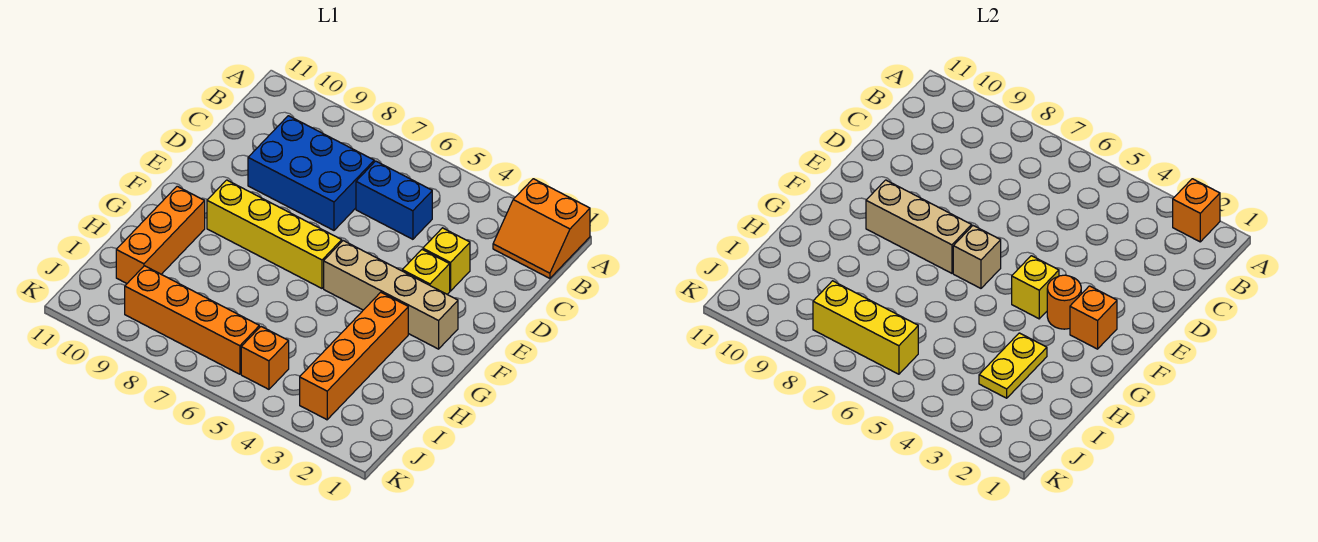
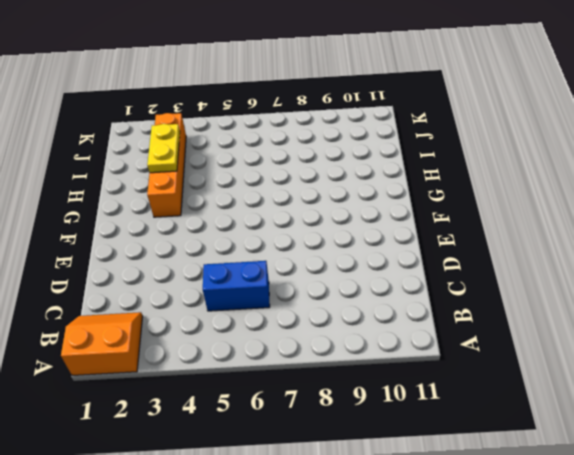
none -> blue brick C7:D9 level 1
none -> yellow brick D3 level 1
none -> yellow brick E3 level 1

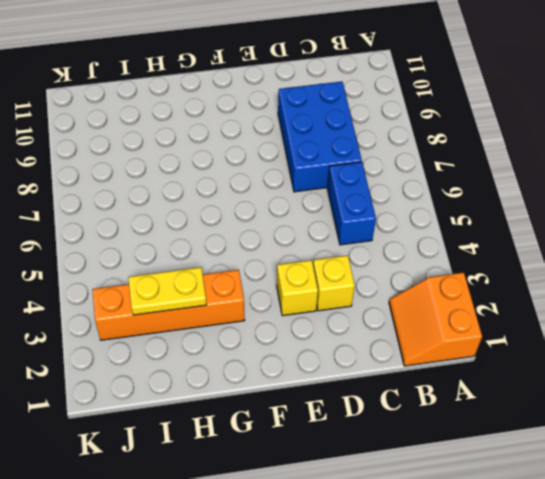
none -> tan brick F2:F5 level 1
none -> yellow brick F6:F9 level 1
none -> orange brick G10:I10 level 1

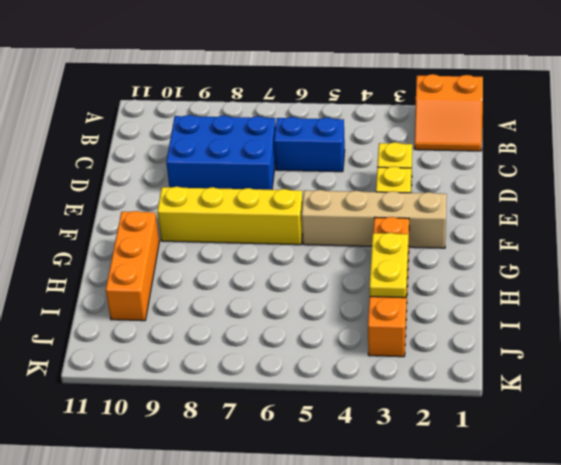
none -> orange brick J5 level 1
none -> orange brick J6:J9 level 1
none -> orange brick A2 level 2

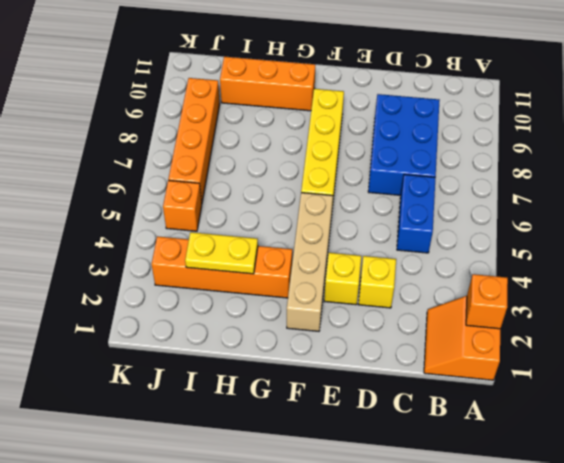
none -> orange brick F2 level 2
none -> orange round brick F3 level 2
none -> yellow brick F4 level 2

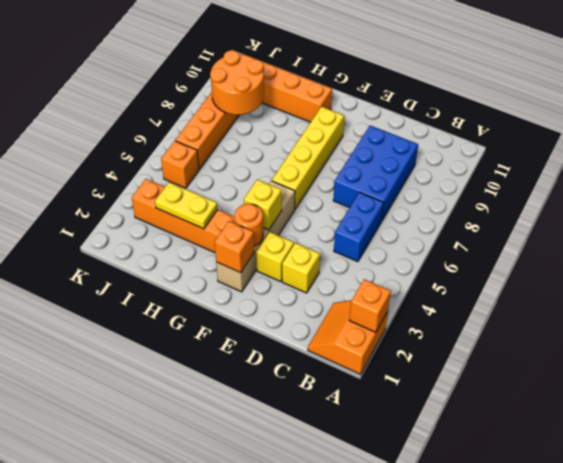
orange round brick I8:J9 level 2 -> yellow brick J6:J8 level 2
none -> tan brick F6 level 2
none -> tan brick F7:F9 level 2

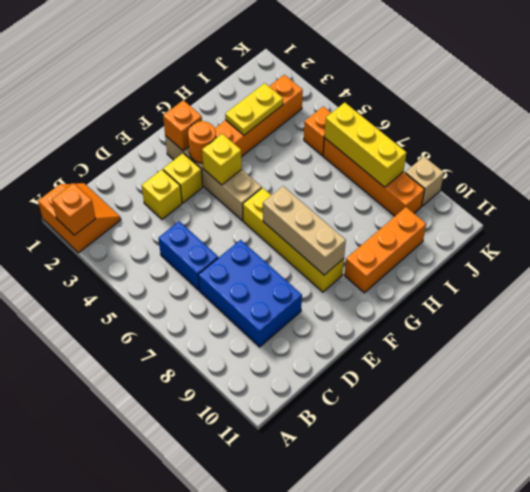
tan brick K9 level 1 -> tan brick F6 level 2

